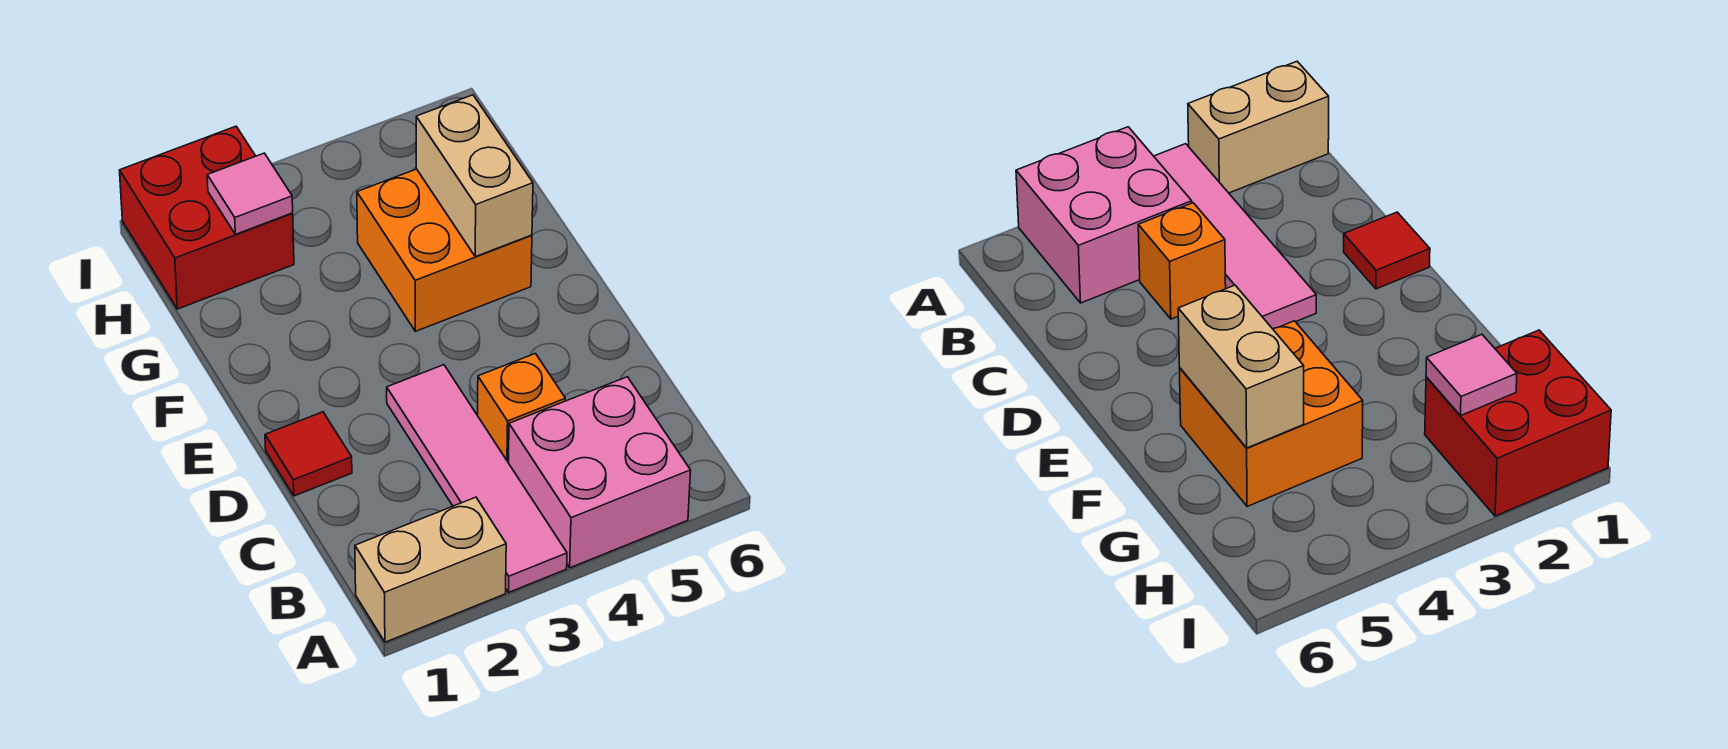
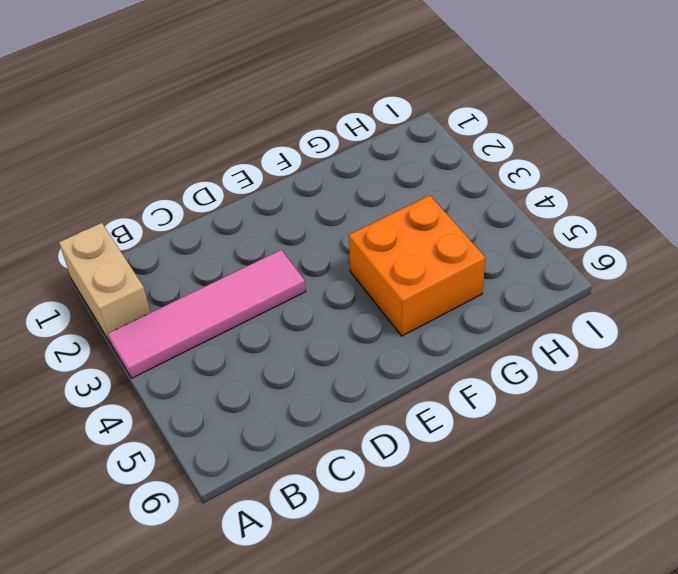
none -> pink brick A4:B5 level 1
none -> orange brick C4 level 1

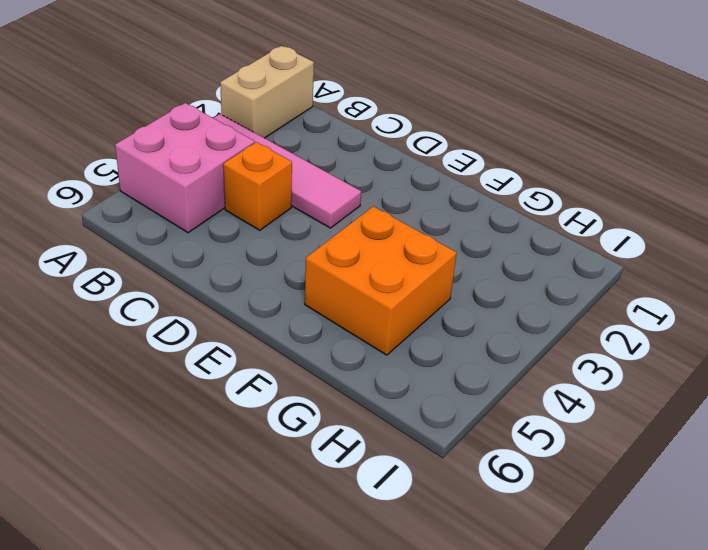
none -> red tile D1 level 1
none -> red brick H1:I2 level 1

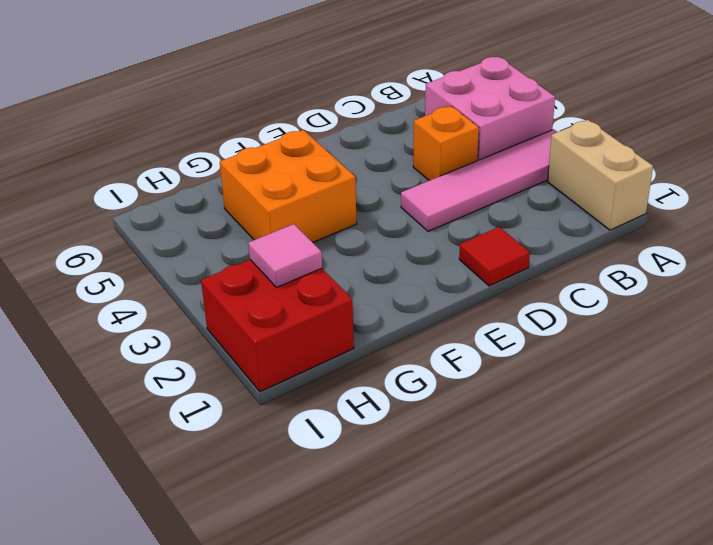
none -> tan brick F5:G5 level 2

